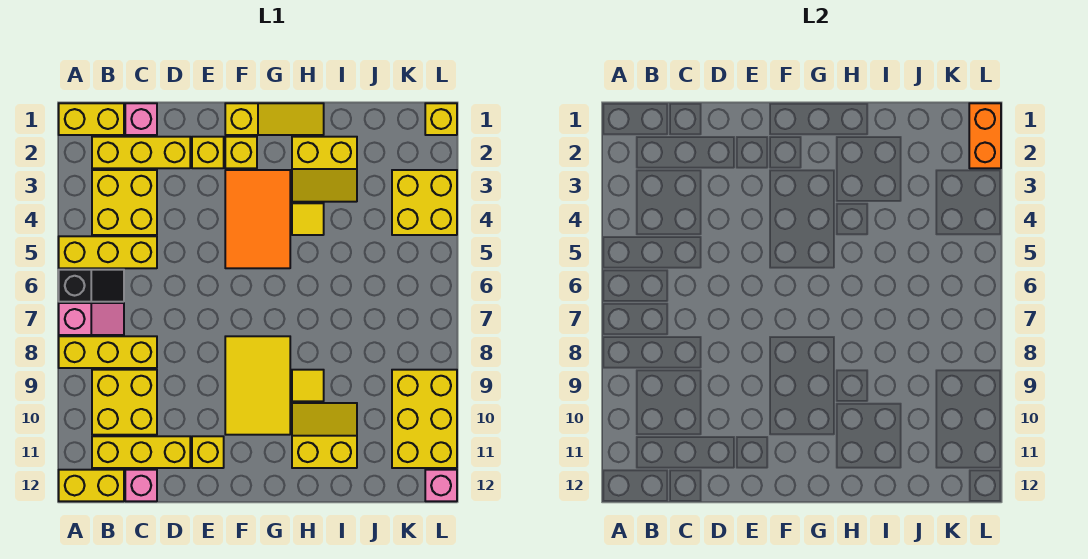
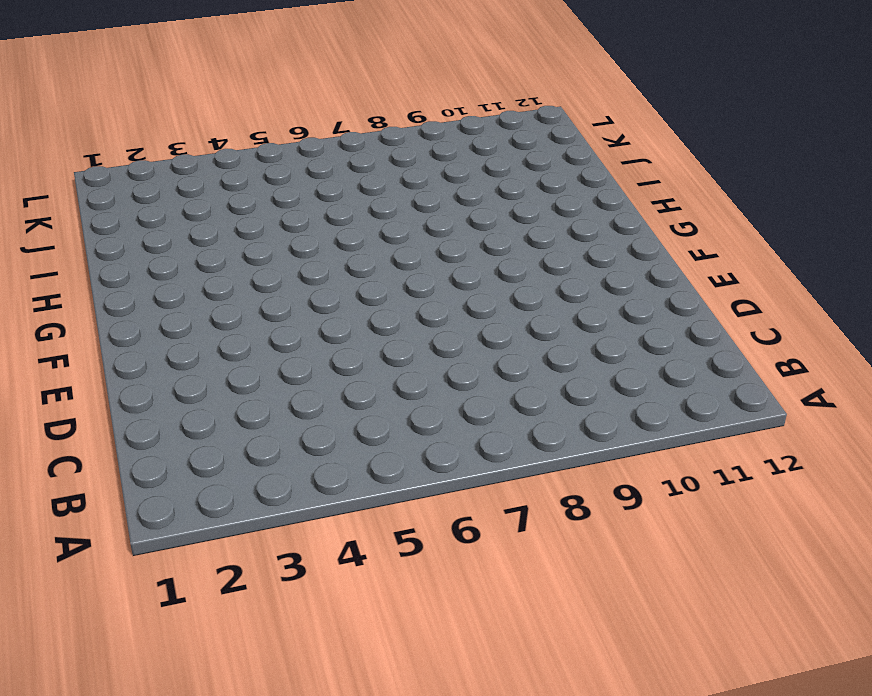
none -> yellow brick A1:B1 level 1
none -> yellow brick A5:C5 level 1
none -> black slope A6:B6 level 1 top A

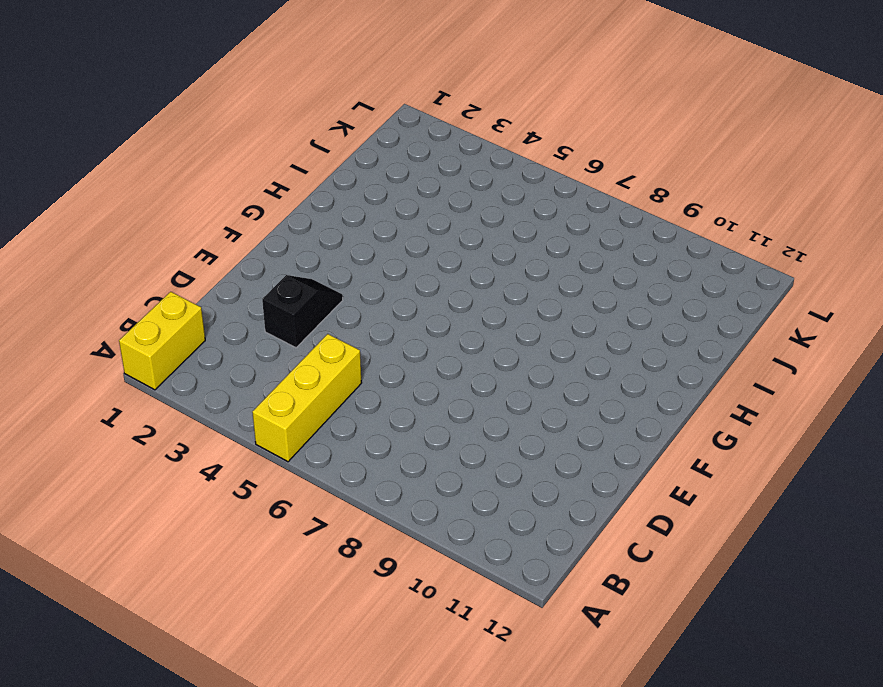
black slope D3:E3 level 1 top D -> black slope A6:B6 level 1 top A
none -> pink slope A7:B7 level 1 top A
none -> yellow brick A8:C8 level 1
none -> yellow brick A12:B12 level 1

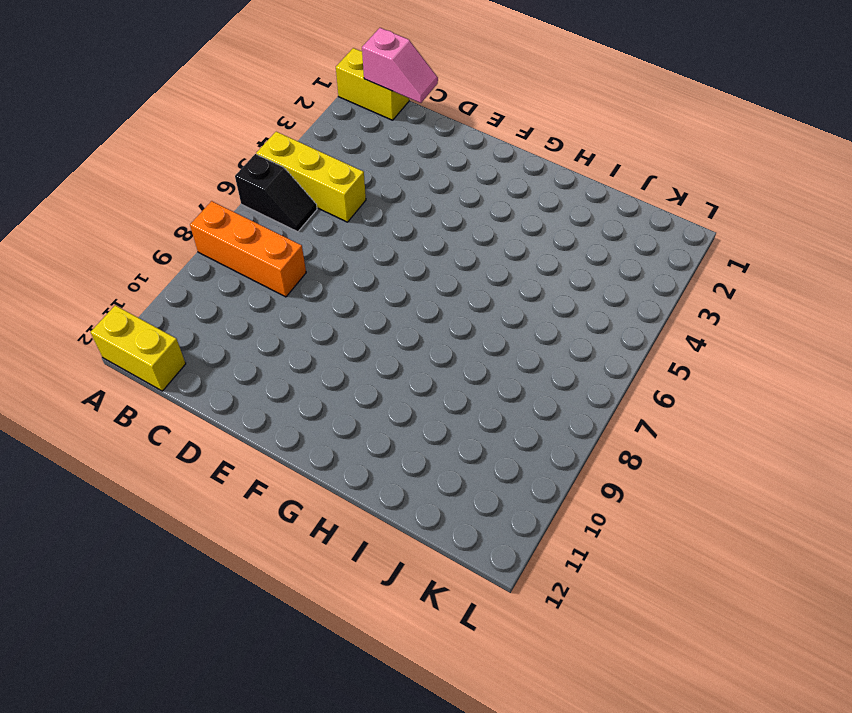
orange brick A8:C8 level 1 -> yellow brick A8:C8 level 1
pink slope B1:C1 level 2 top B -> pink slope A7:B7 level 1 top A
none -> yellow brick B2:D2 level 1
none -> yellow brick B3:C4 level 1
none -> yellow brick B9:C10 level 1

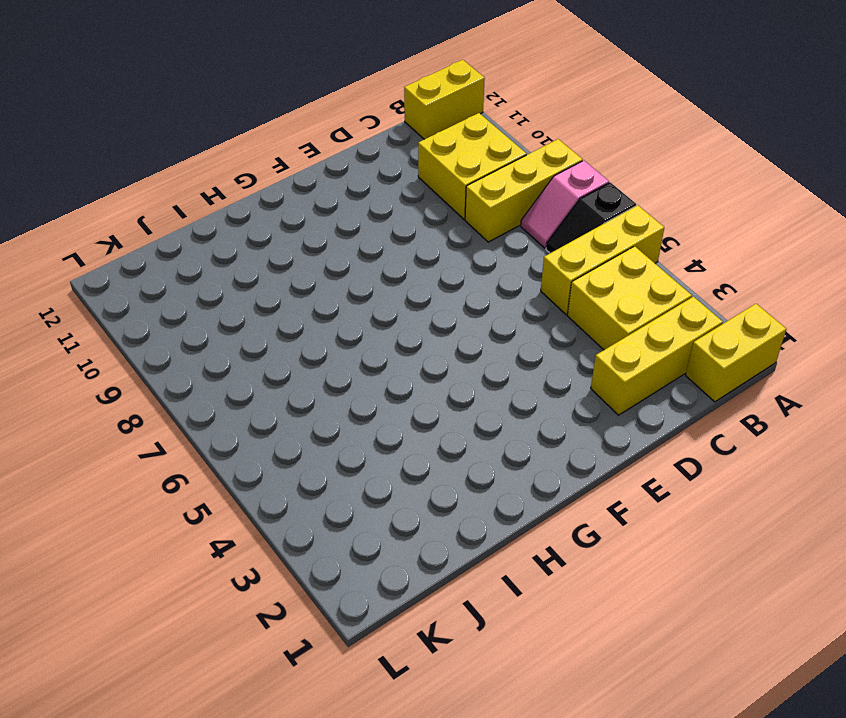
none -> yellow brick B11:D11 level 1
none -> pink brick C1 level 1
none -> pink brick C12 level 1

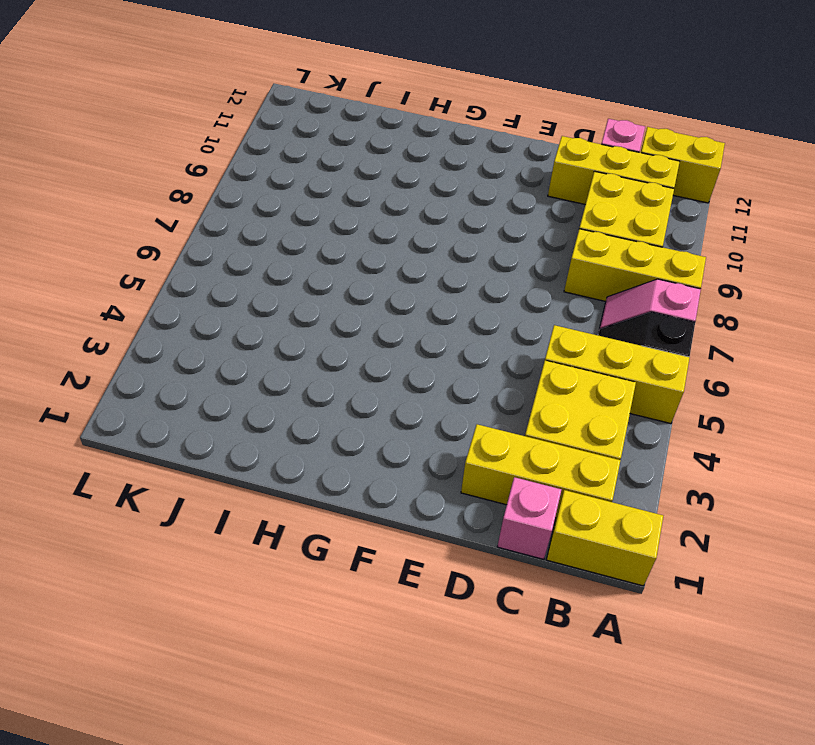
none -> yellow brick E2 level 1
none -> yellow brick E11 level 1
none -> yellow slope F1:H1 level 1 top F

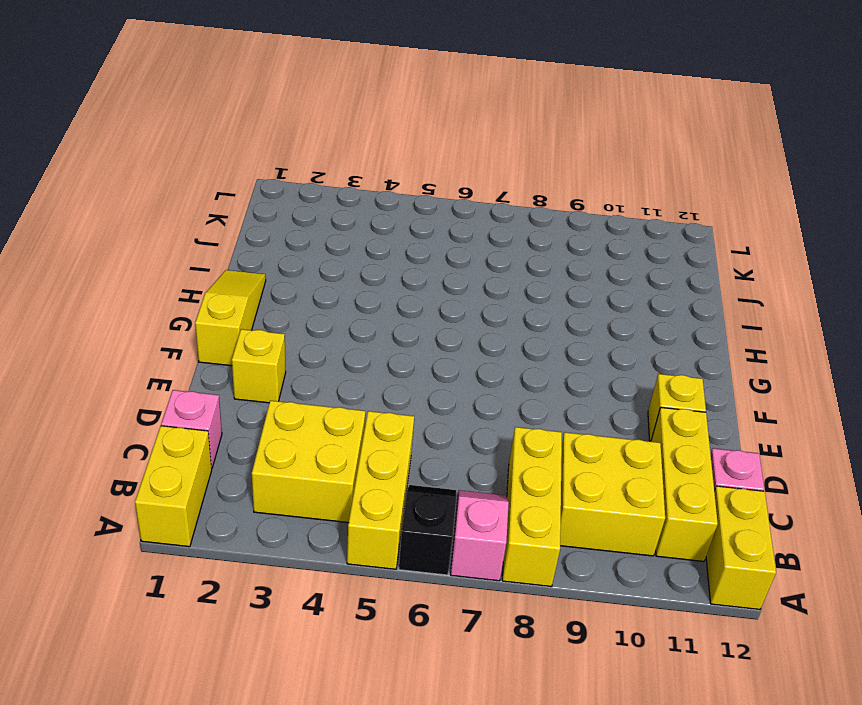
none -> yellow brick B2:D2 level 1
none -> yellow brick F2 level 1
none -> orange tile F3:G5 level 1

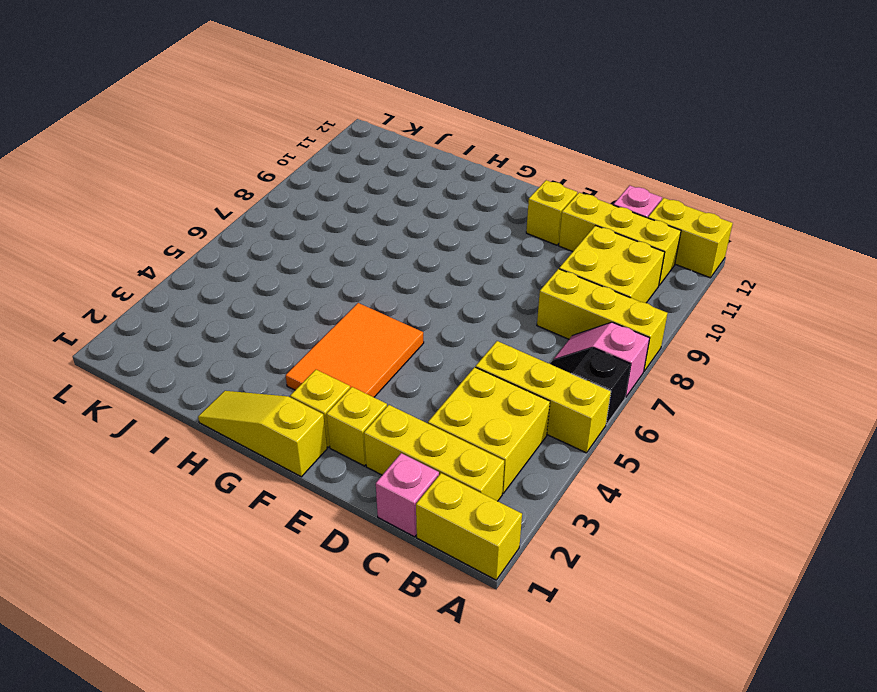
none -> yellow tile F8:G10 level 1
none -> yellow slope H2:I3 level 1 top 2
none -> yellow tile H4 level 1

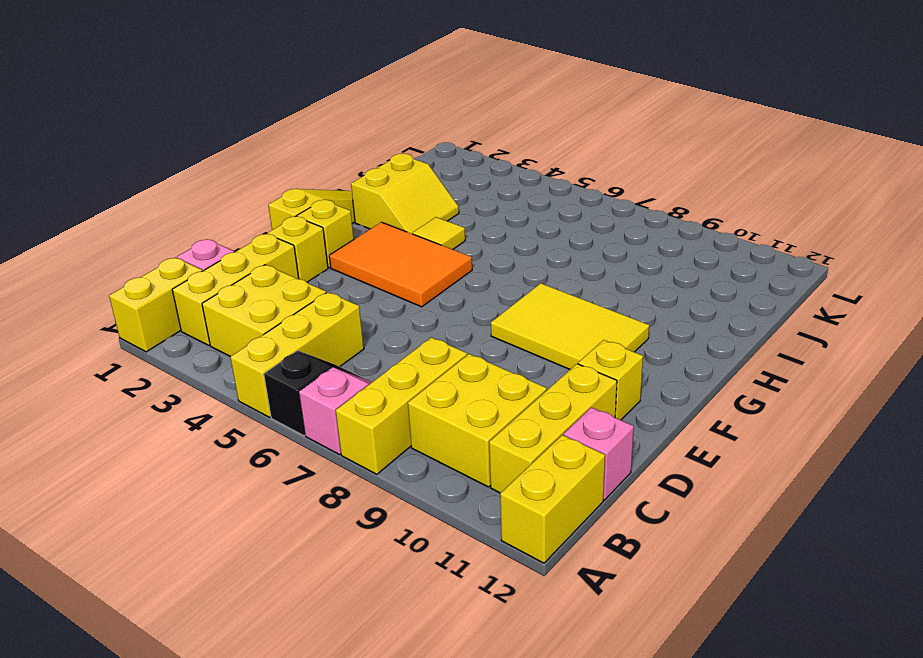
none -> yellow tile H9 level 1
none -> yellow slope H10:I11 level 1 top 11
none -> yellow brick K3:L4 level 1

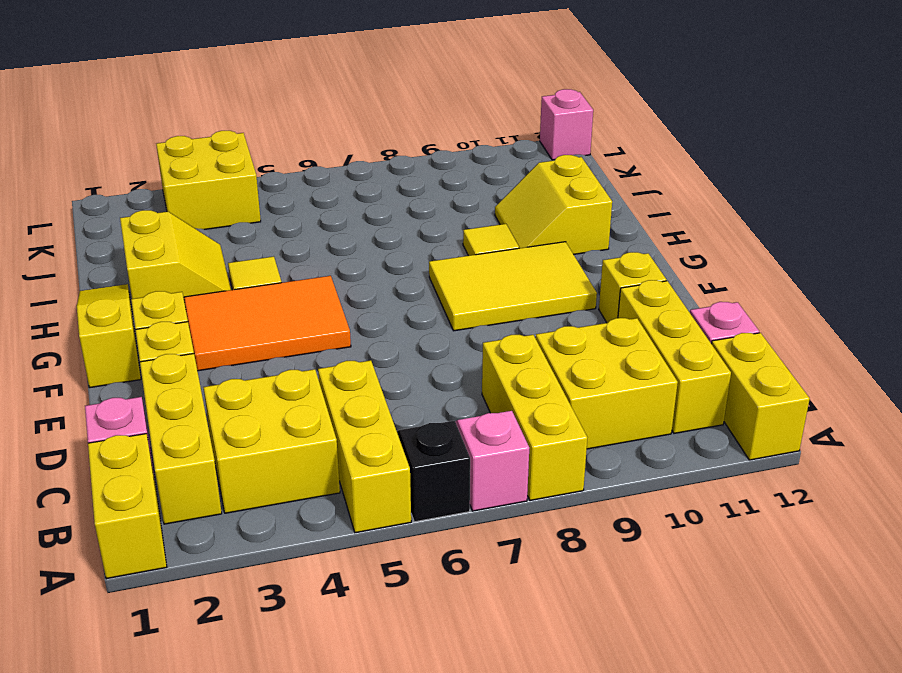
none -> yellow brick K9:L11 level 1
none -> yellow brick L1 level 1
none -> orange brick L1:L2 level 2

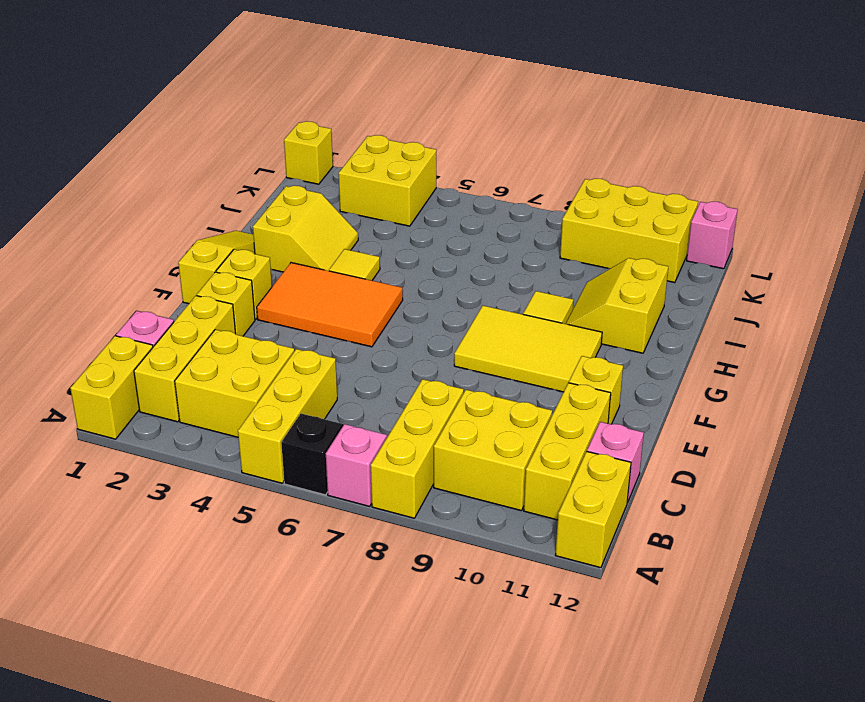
none -> orange brick L1:L2 level 2

